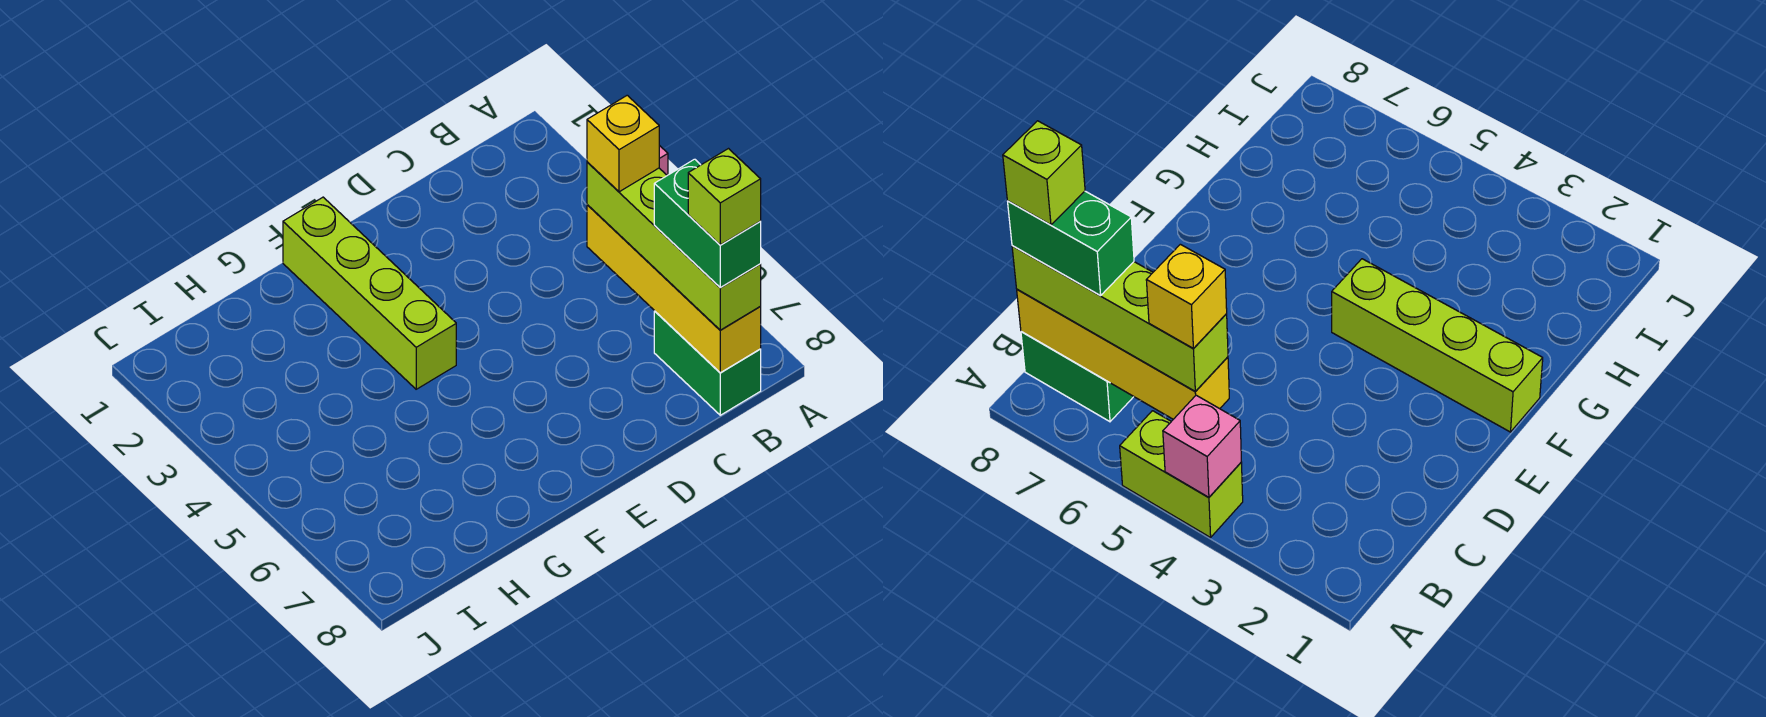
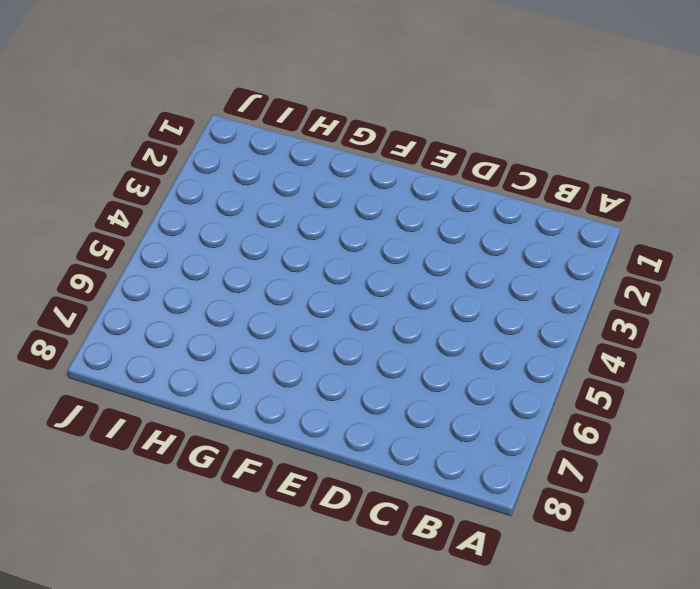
none -> lime brick A4:A5 level 1
none -> green brick B7:B8 level 1

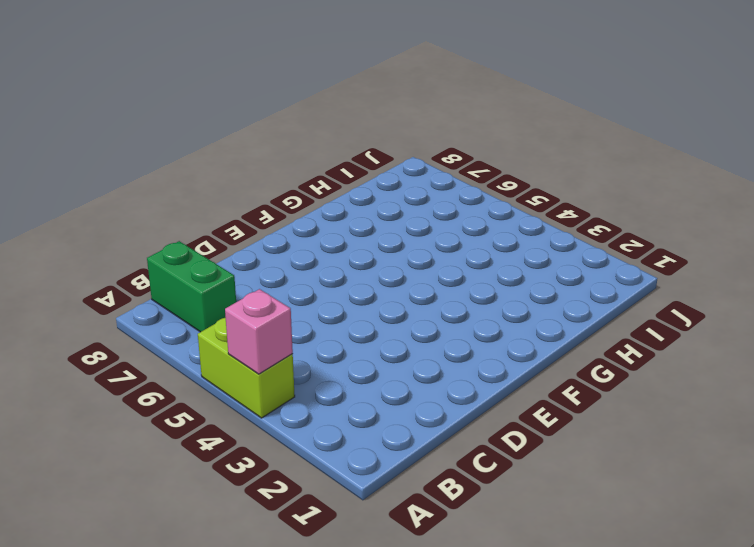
none -> lime brick F1:F4 level 1
none -> yellow brick B5:B8 level 2

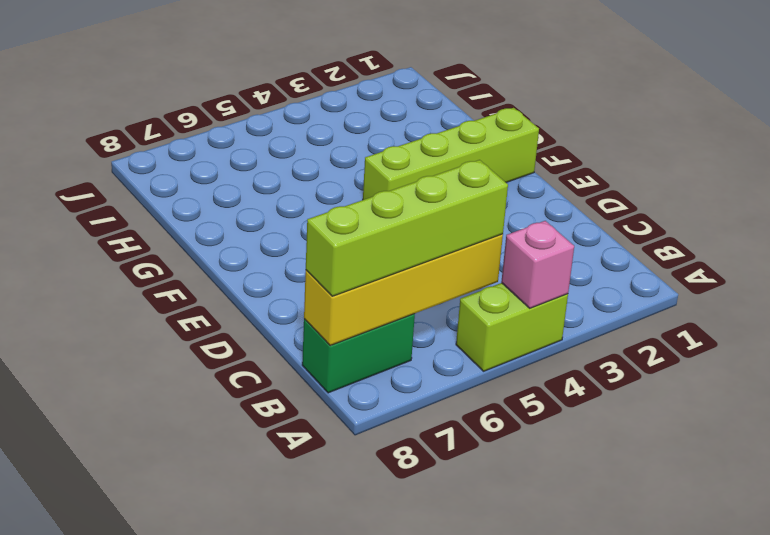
none -> yellow brick B5 level 4
none -> green brick B7:B8 level 4

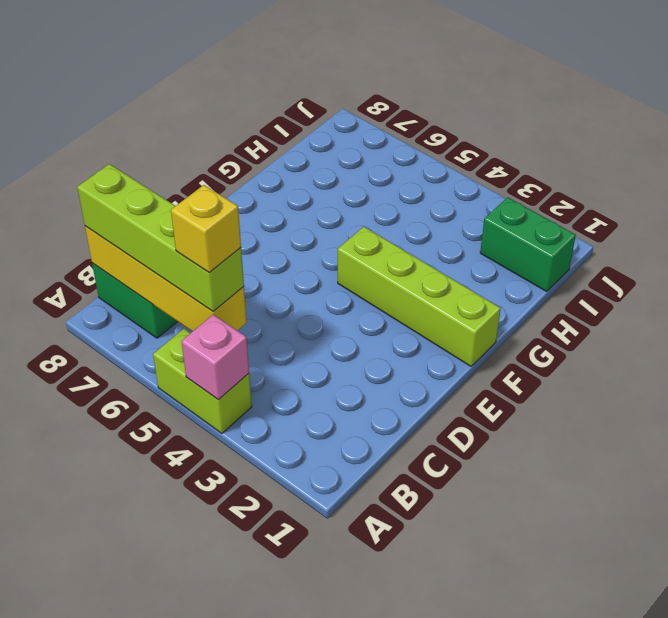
green brick I1:I2 level 1 -> green brick B7:B8 level 4
none -> lime brick B8 level 5

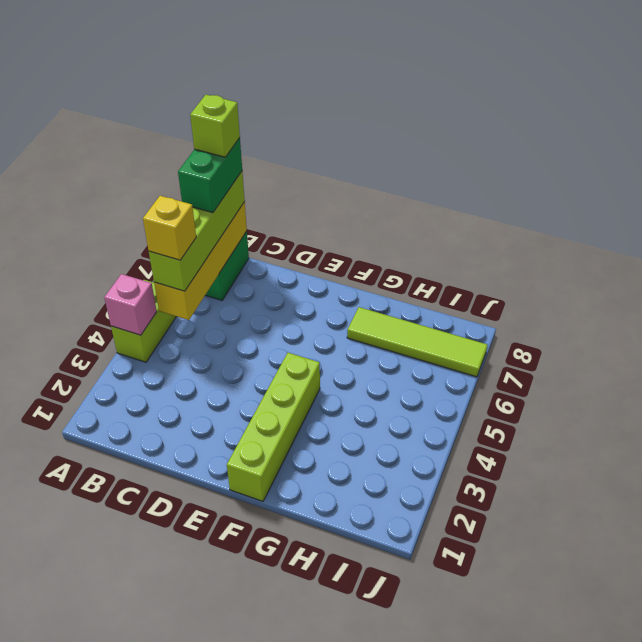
lime tile G7:J7 level 1 -> none

